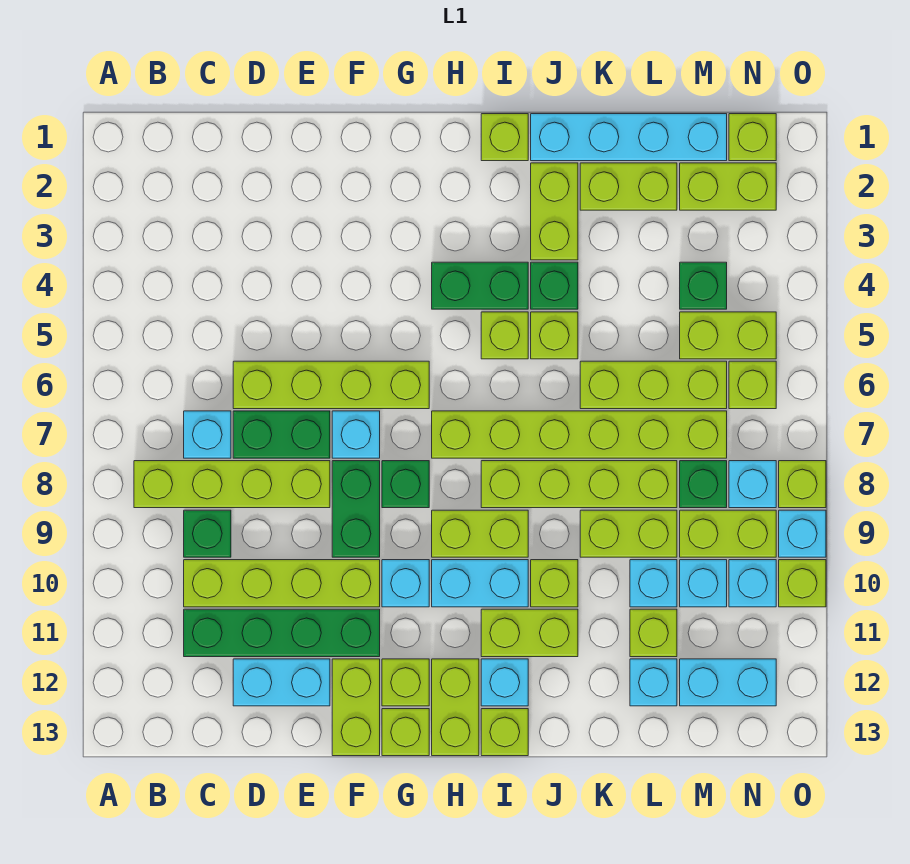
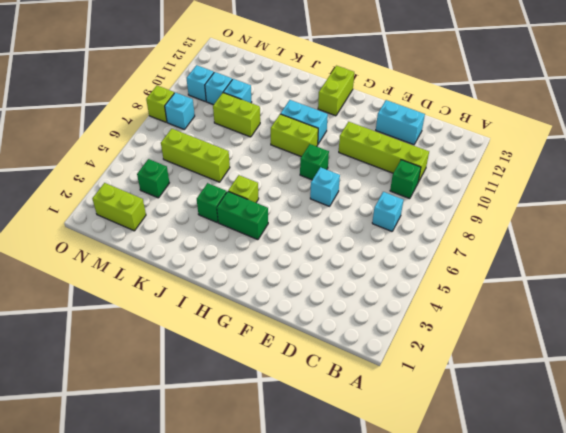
none -> lime brick B8:E8 level 1
none -> green brick C11:F11 level 1
none -> lime brick D6:G6 level 1
none -> green brick D7:E7 level 1

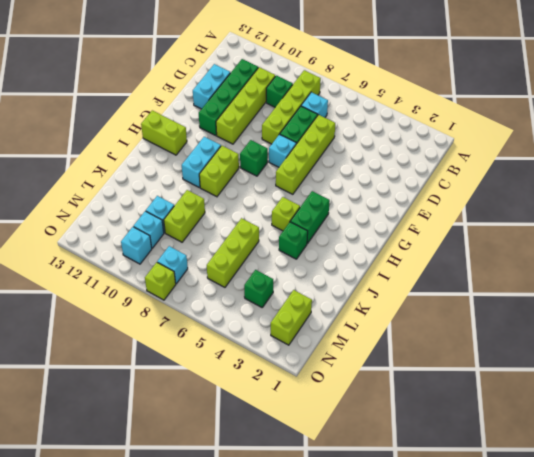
none -> green brick F8:F9 level 1
none -> lime brick F12:F13 level 1
none -> cyan brick G10 level 1
none -> lime brick G12 level 1

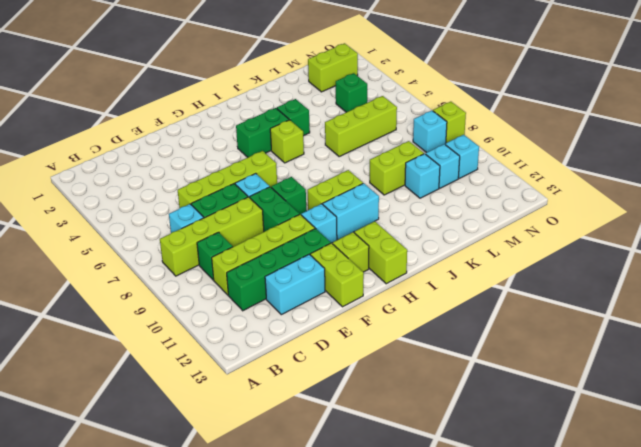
none -> lime brick G13 level 1
none -> lime brick H7:M7 level 1
none -> lime brick I1 level 1
none -> lime brick I8:L8 level 1

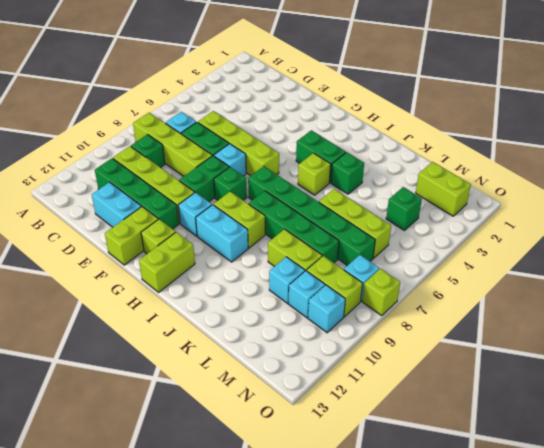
green brick H7:M7 level 1 -> lime brick H7:M7 level 1
green brick I8:L8 level 1 -> lime brick I8:L8 level 1
none -> lime brick G13 level 1
none -> lime brick I1 level 1
none -> lime brick I11:J11 level 1
none -> cyan brick I12 level 1

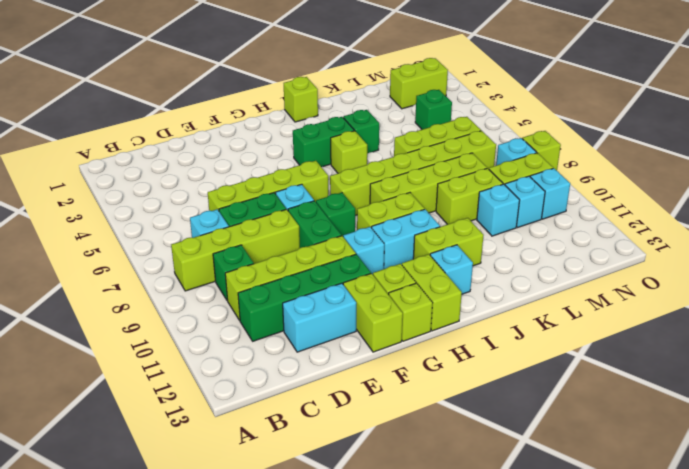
none -> lime brick I13 level 1
none -> cyan brick J1:M1 level 1
none -> lime brick J2:J3 level 1
none -> lime brick J5 level 1

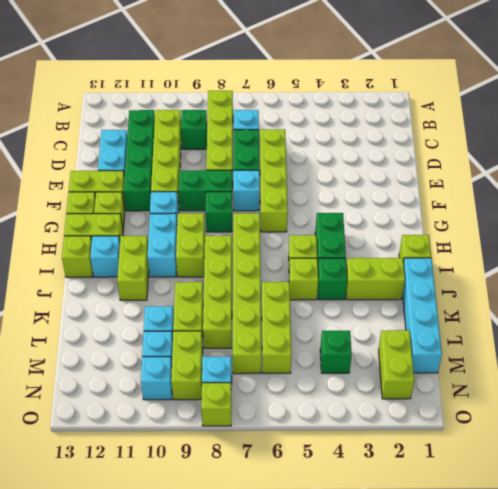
none -> lime brick J10 level 1
none -> lime brick K2:L2 level 1
none -> lime brick L11 level 1
none -> cyan brick L12 level 1

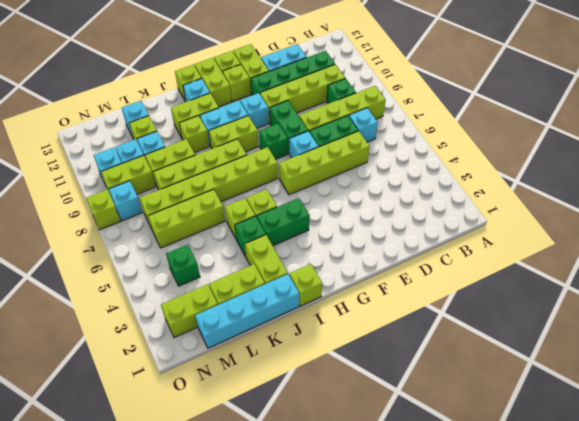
none -> lime brick M5:N5 level 1
none -> green brick M8 level 1
none -> cyan brick M12:N12 level 1
none -> lime brick N1 level 1

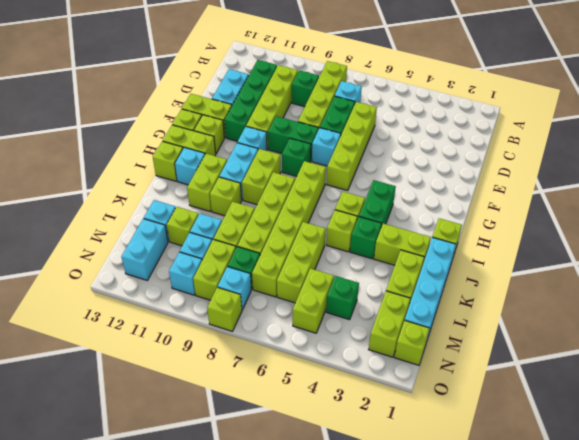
none -> lime brick N6 level 1
none -> cyan brick O9 level 1
none -> lime brick O10 level 1

